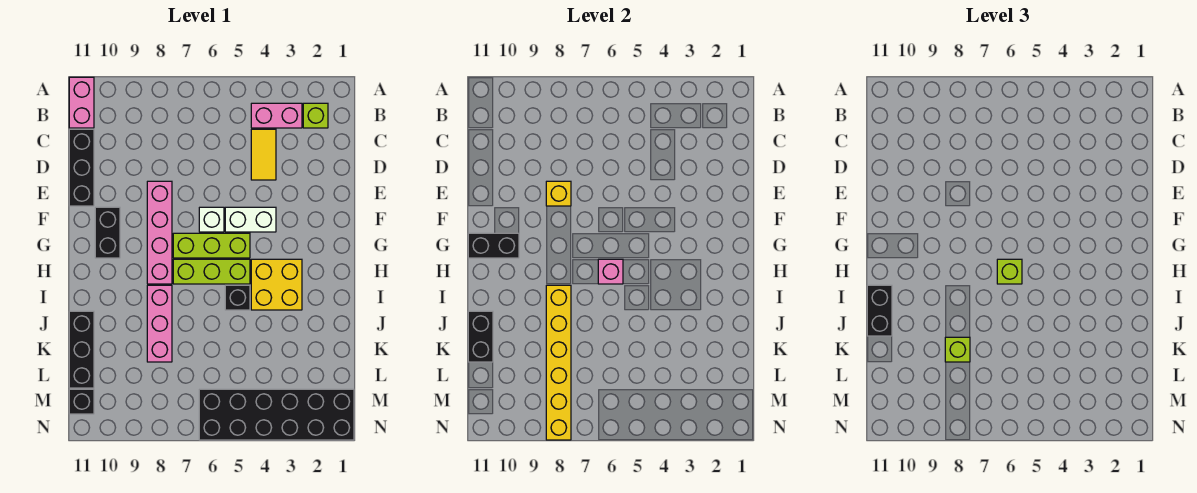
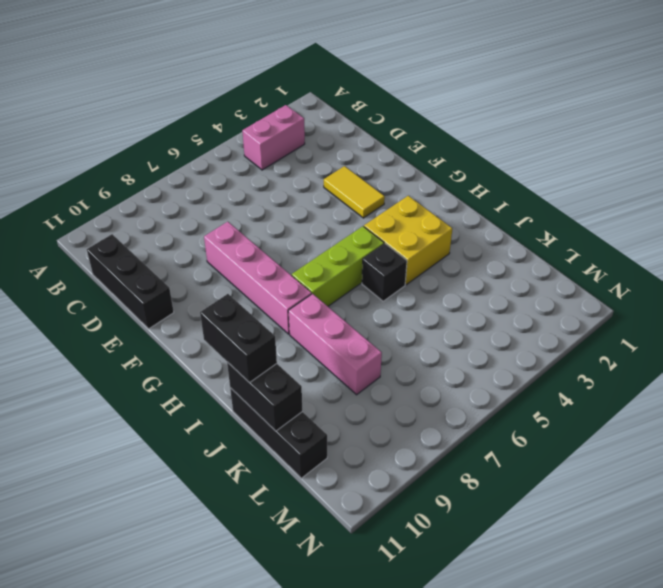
yellow tile E3:F3 level 1 -> yellow tile C4:D4 level 1
none -> pink brick A11:B11 level 1
none -> lime brick B2 level 1
none -> white brick F4:F5 level 1

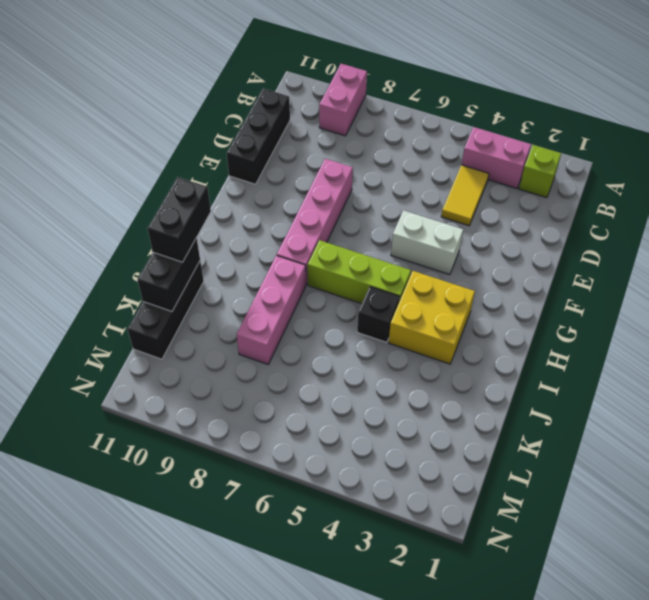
pink brick A9:B9 level 1 -> pink brick A11:B11 level 1
none -> white brick F6 level 1
none -> black brick F10:G10 level 1
none -> lime brick G5:G7 level 1

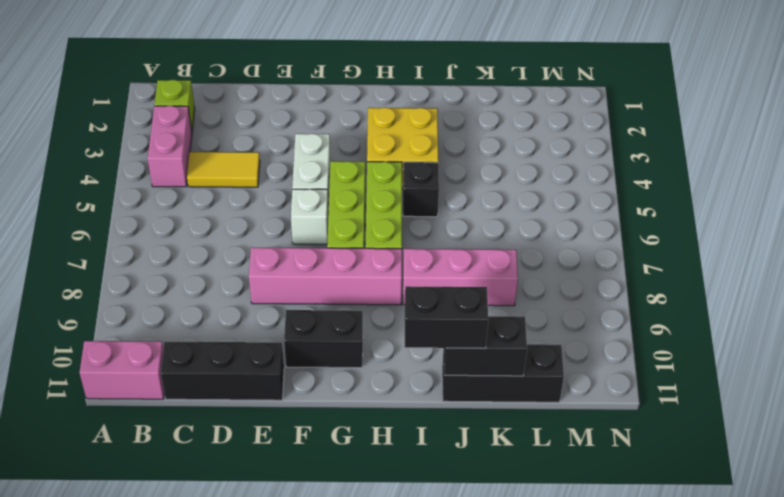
none -> black brick M1:N6 level 1
none -> black brick M11 level 1
none -> yellow brick E8 level 2

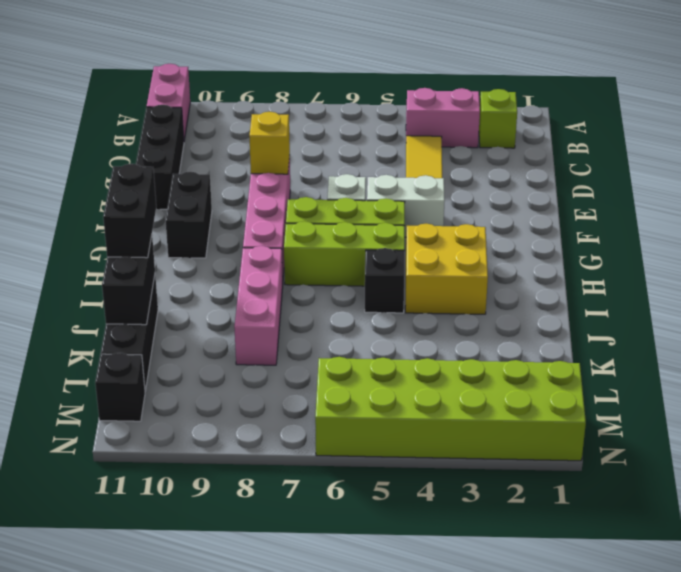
lime brick M1:N6 level 1 -> black brick M1:N6 level 1
none -> black brick G10:G11 level 2
none -> pink brick H6 level 2
none -> yellow brick I8:N8 level 2

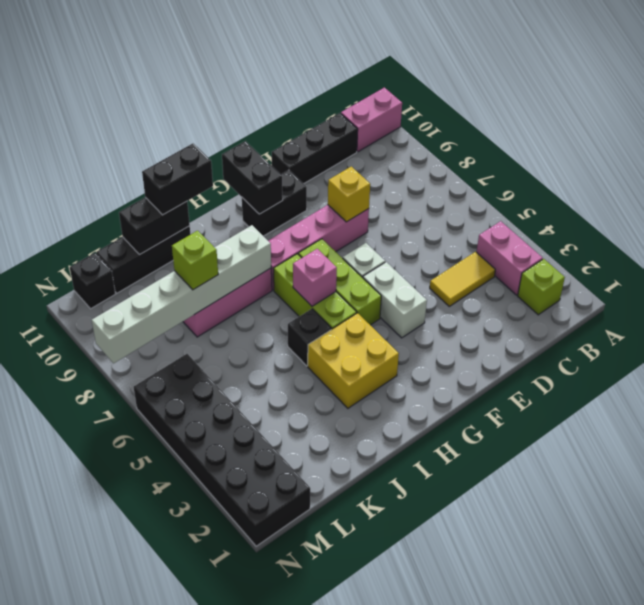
white brick I8:N8 level 2 -> yellow brick I8:N8 level 2
none -> lime brick H6 level 3

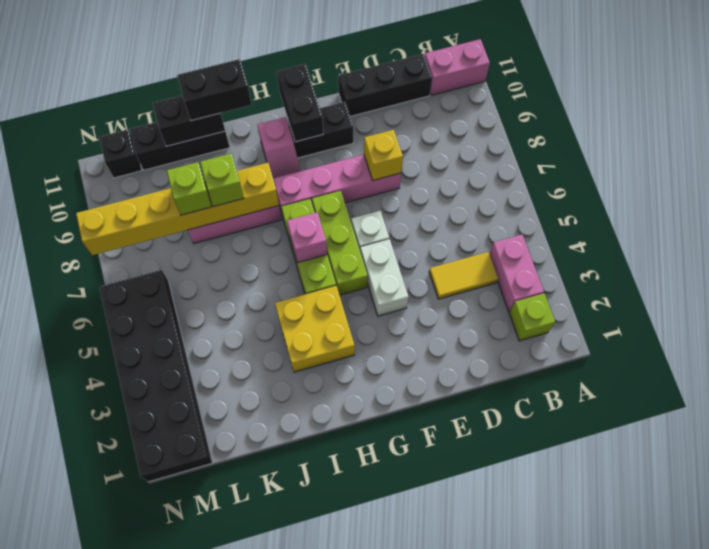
pink slope H9:H10 level 1 top 10 -> none
lime brick J8 level 3 -> lime brick H6 level 3
none -> black brick I5 level 1

